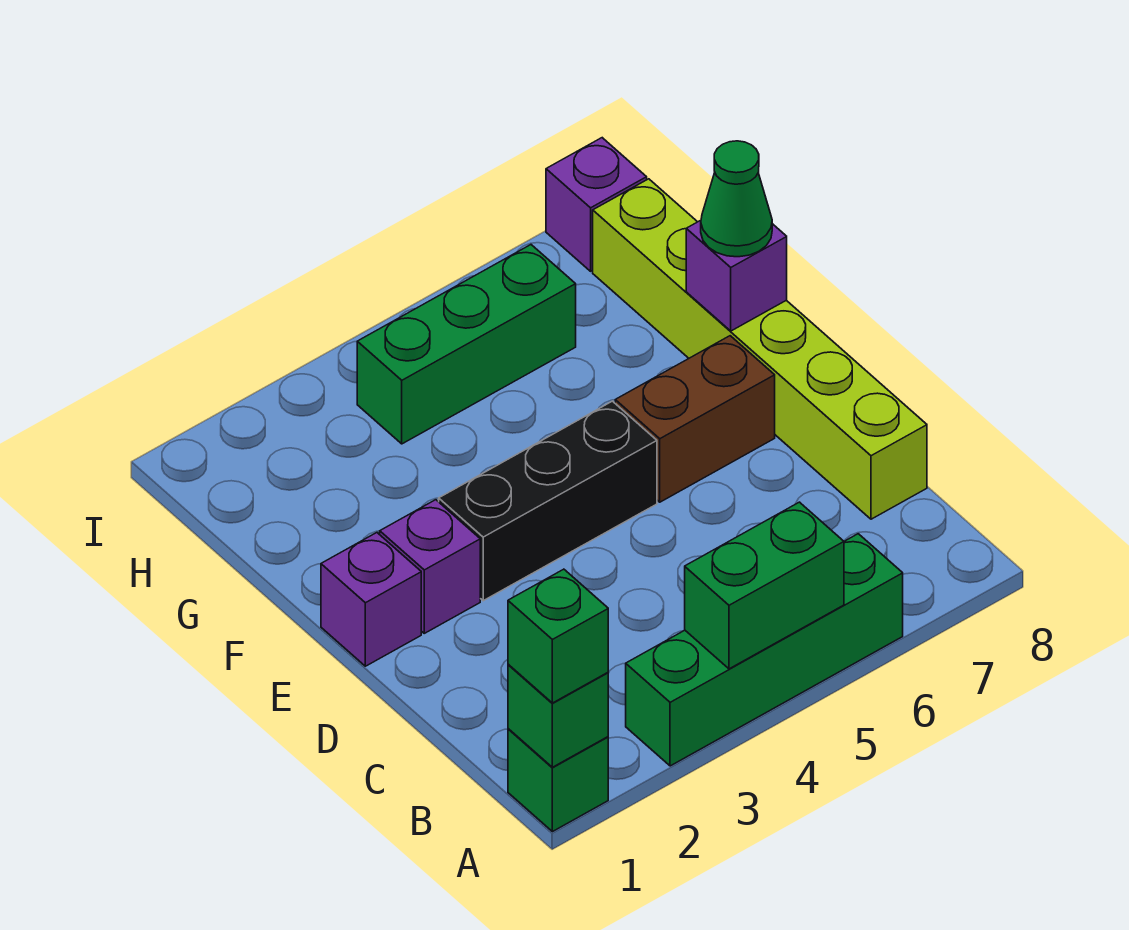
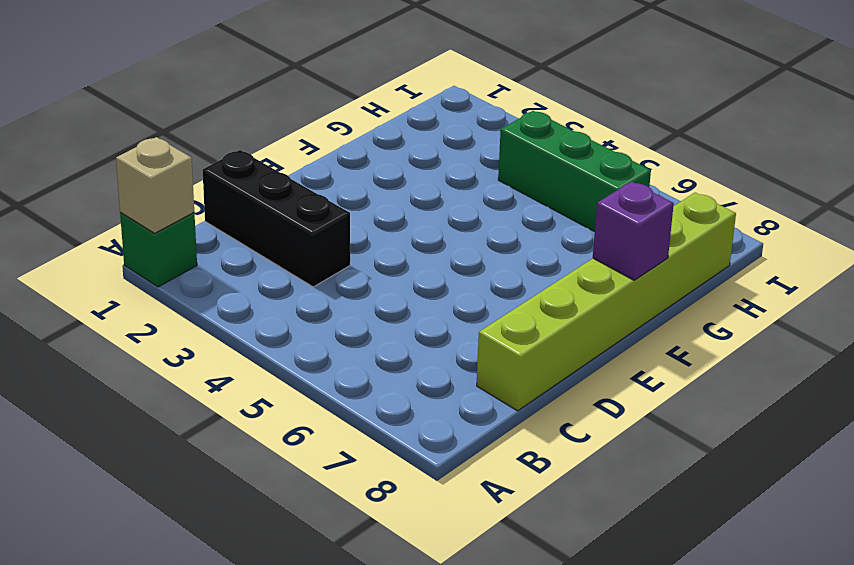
tan brick A1 level 2 -> green brick A1 level 2
black brick C1:C3 level 1 -> black brick E3:E5 level 1
none -> green brick A3:A6 level 1
none -> purple brick E1 level 1
none -> purple brick E2 level 1

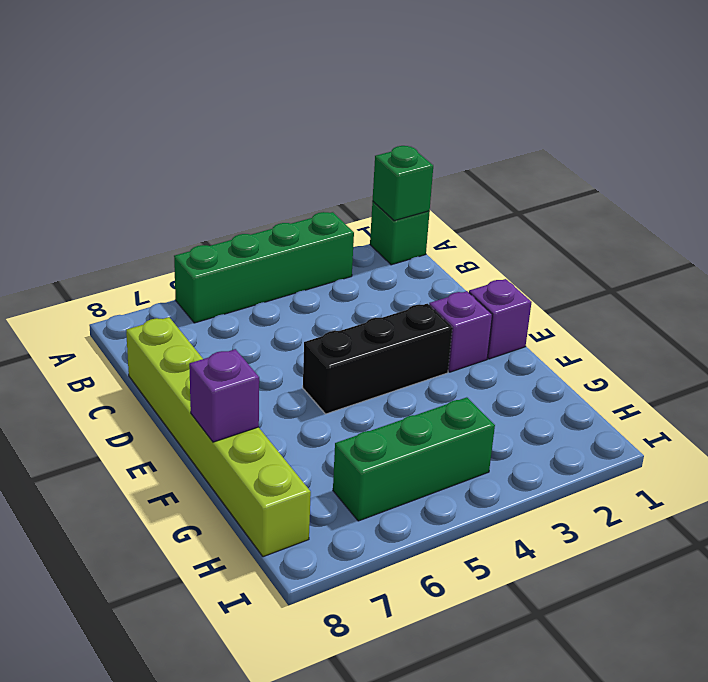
none -> brown brick E6:E7 level 1
none -> purple brick I8 level 1
none -> green brick A4:A5 level 2

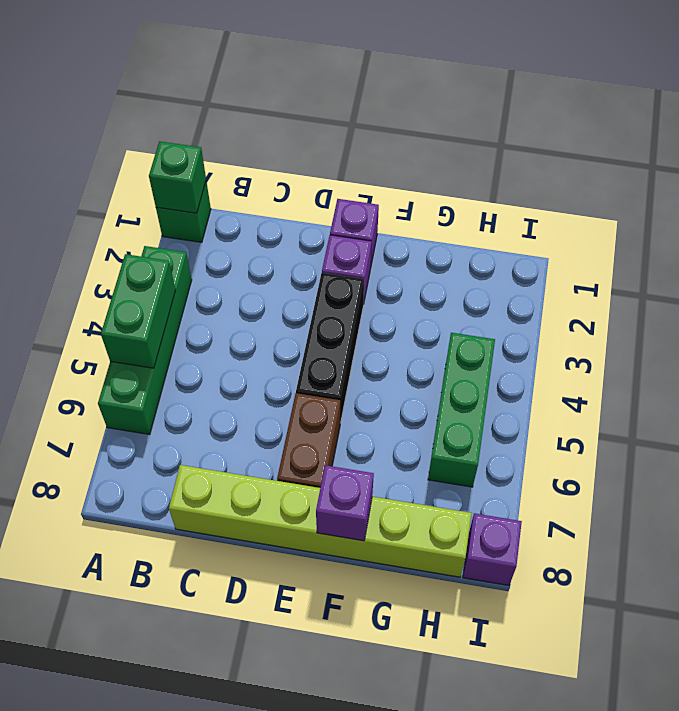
none -> green brick A1 level 3
none -> green cone F8 level 3

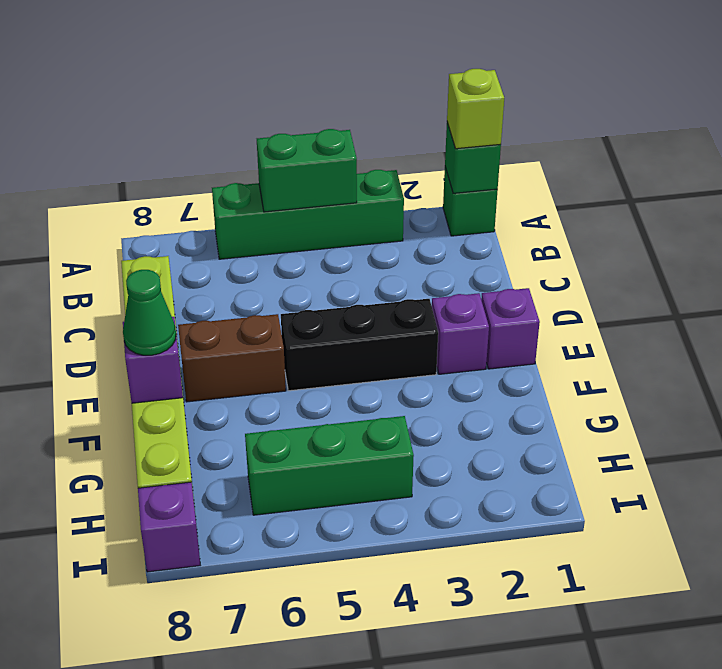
lime brick A1 level 3 -> green brick A1 level 3

